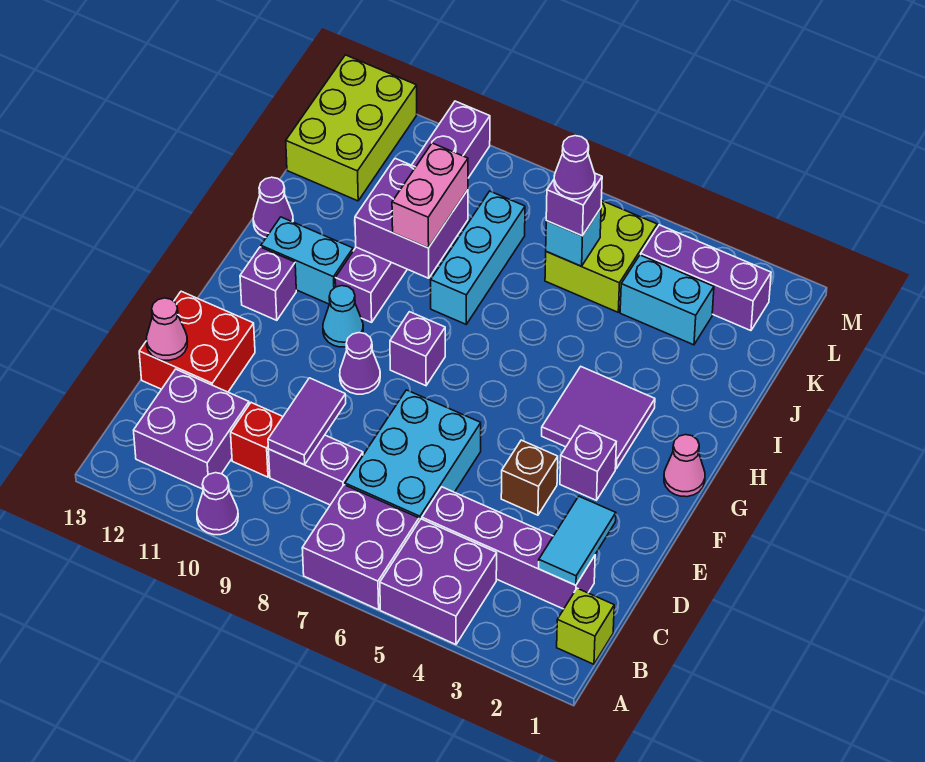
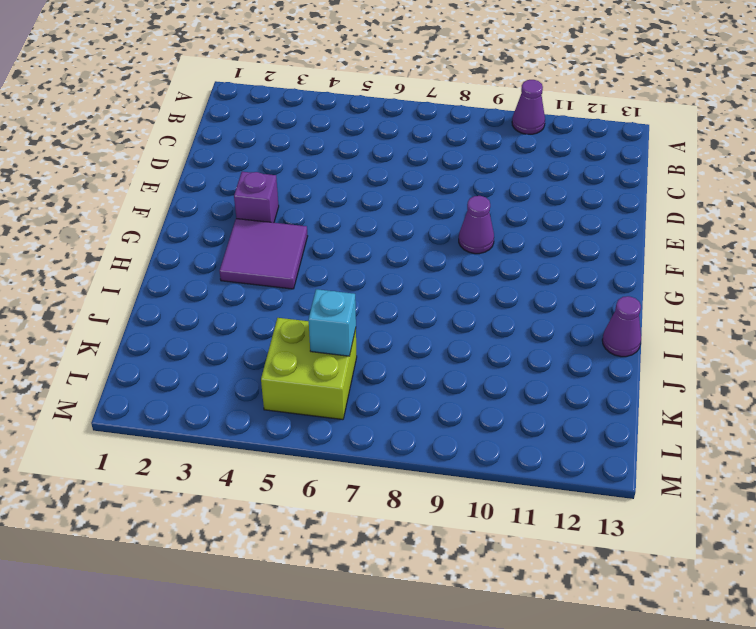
none -> purple brick A4:B5 level 1
none -> purple brick A6:B7 level 1
none -> lime brick B1 level 1
none -> purple brick B11:C12 level 1

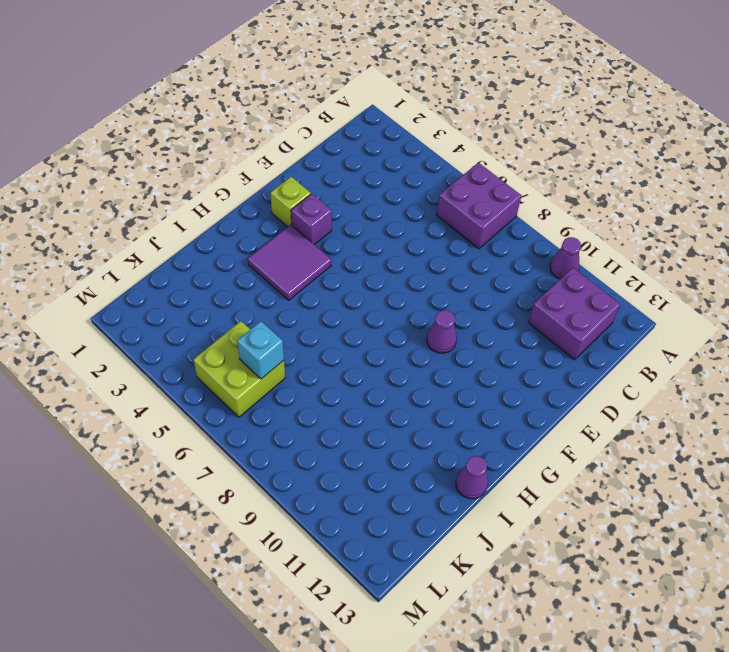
lime brick F2 level 1 -> lime brick B1 level 1
none -> purple brick A4:B5 level 1
none -> purple brick C2:C5 level 1
none -> cyan brick C6:E7 level 1
none -> purple brick C8:C9 level 1

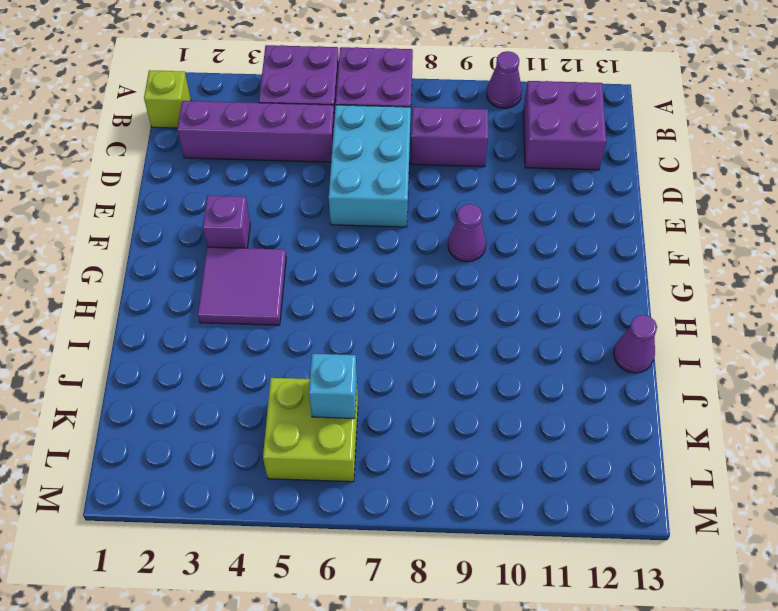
none -> red brick C10 level 1
none -> red brick D12:E13 level 1
none -> brown brick E4 level 1
none -> pink cone G1 level 1

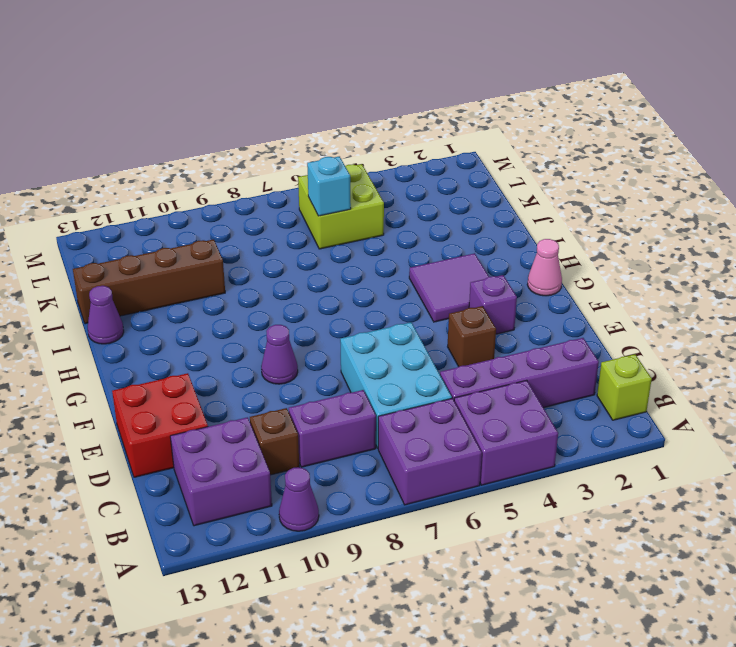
brown brick C10 level 1 -> red brick C10 level 1
brown brick J10:J13 level 1 -> purple brick H10:M10 level 1
none -> purple brick G8 level 1
none -> cyan cone G10 level 1
none -> purple brick G12 level 1
none -> cyan brick H11:H12 level 1

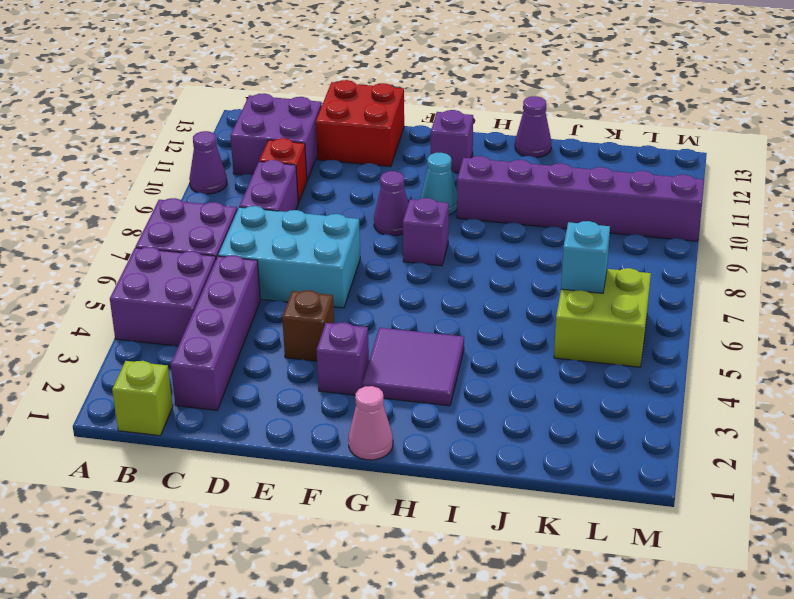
none -> cyan brick H11:H12 level 1
none -> cyan brick I8:K8 level 1
none -> cyan brick K3:K4 level 1
none -> lime brick K12:M13 level 1

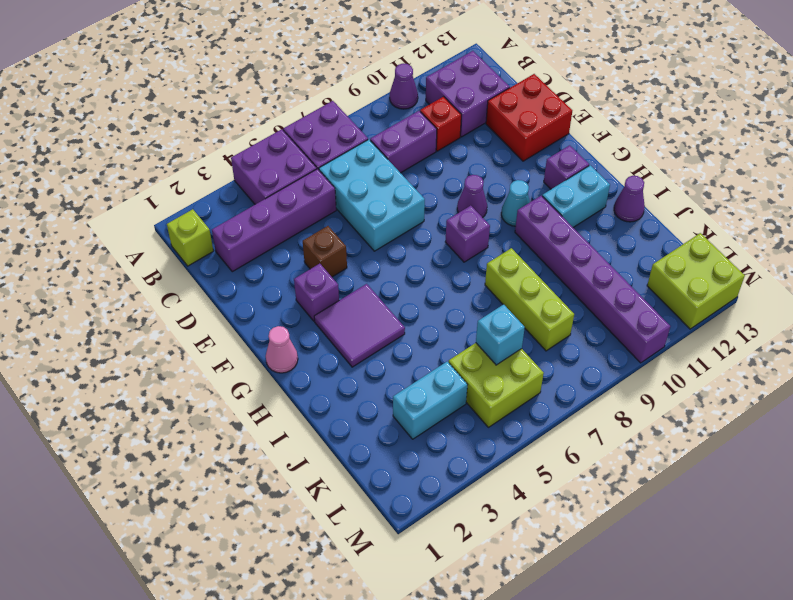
lime brick I8:K8 level 1 -> cyan brick I8:K8 level 1
lime brick L12:M13 level 1 -> lime brick K12:M13 level 1
none -> purple brick L2:L4 level 1
none -> cyan tile C2:D2 level 2
none -> purple tile C9:D9 level 2
none -> pink cone D13 level 2

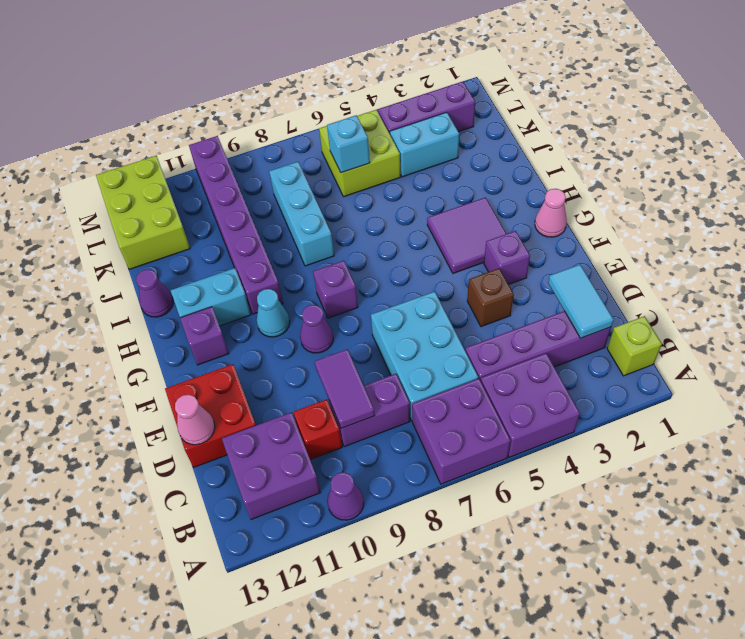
none -> purple brick I9:J10 level 2
none -> pink brick I9:J9 level 3
none -> purple brick K6 level 3
none -> purple cone K6 level 4

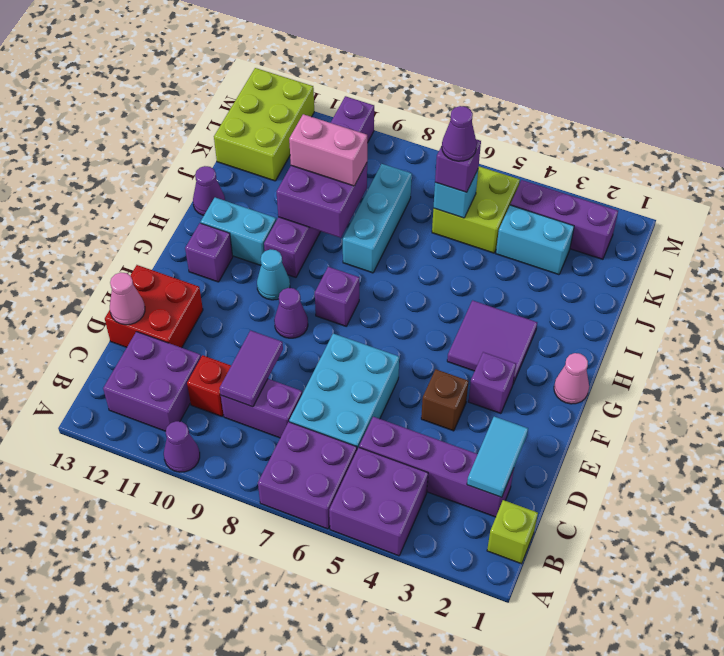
pink brick J9:J10 level 3 -> pink brick I9:J9 level 3

